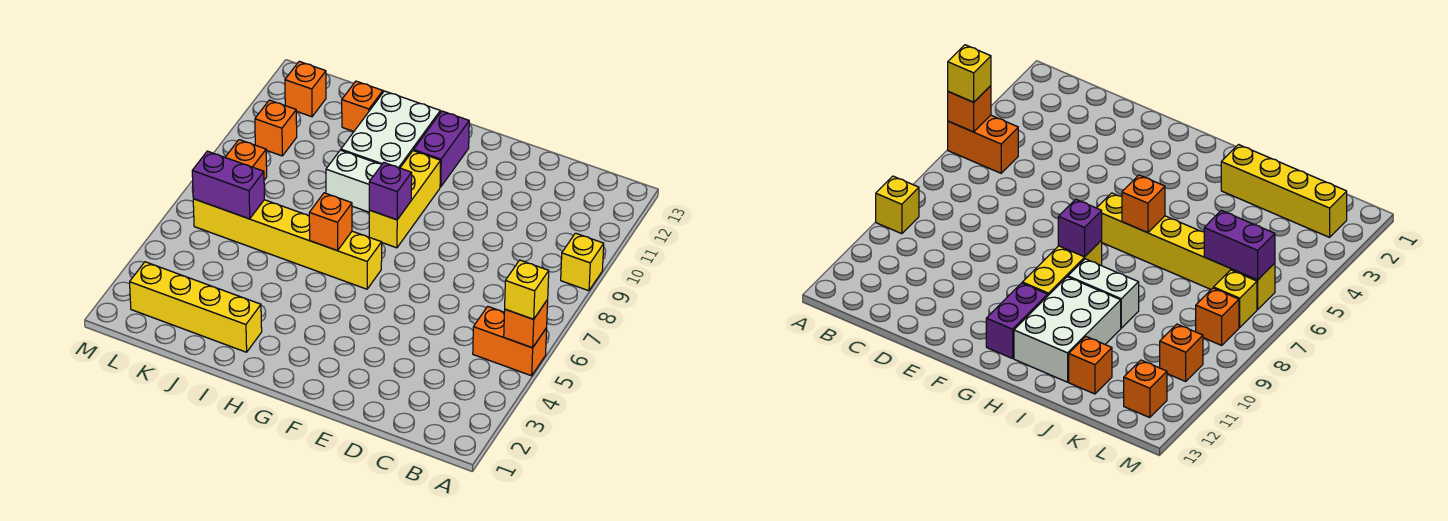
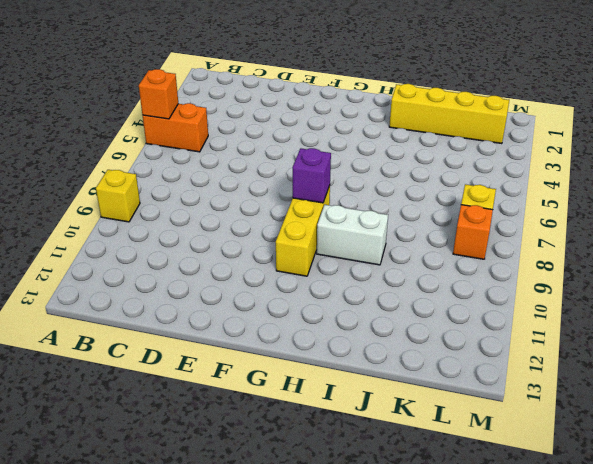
none -> yellow brick G6:L6 level 1
none -> purple brick G11:G12 level 1
none -> white brick H10:I12 level 1

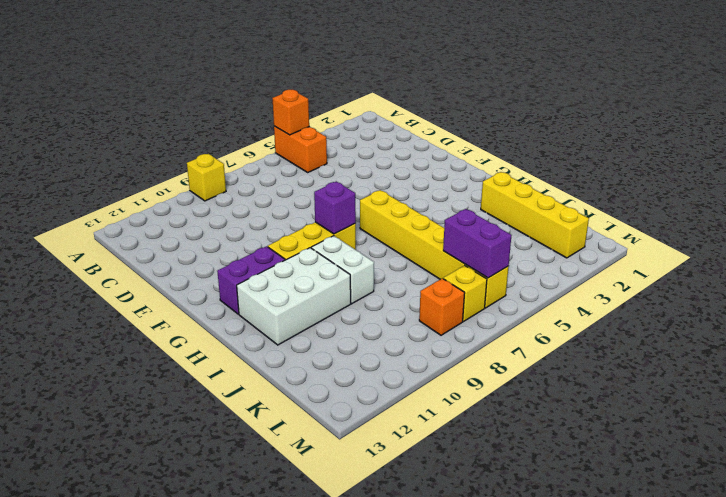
none -> orange brick J12 level 1
none -> orange brick L10 level 1
none -> orange brick L12 level 1

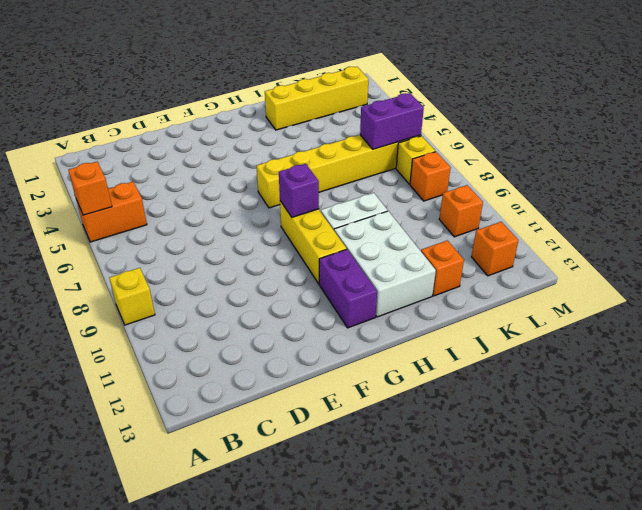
none -> orange brick H6 level 2
none -> yellow brick A5 level 3

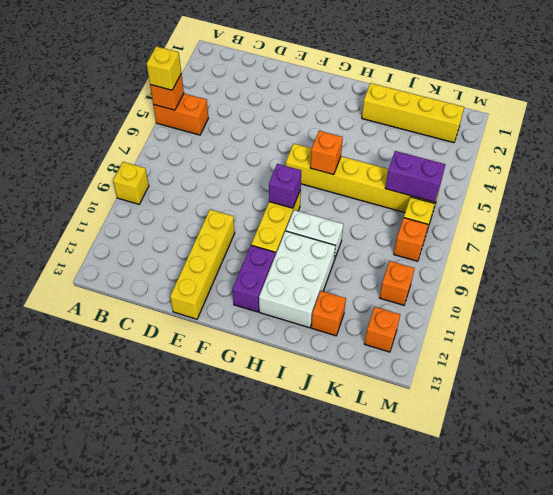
yellow brick E10:E13 level 1 -> none

